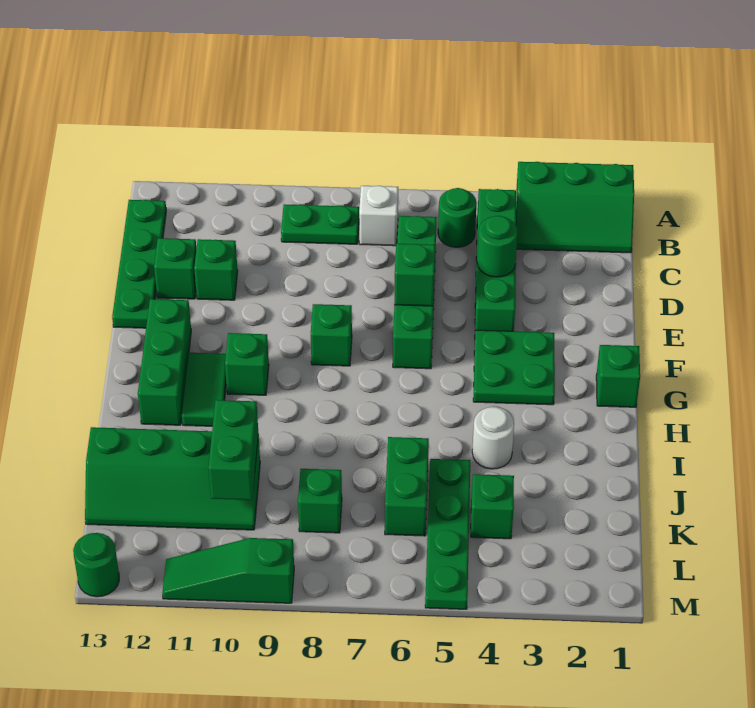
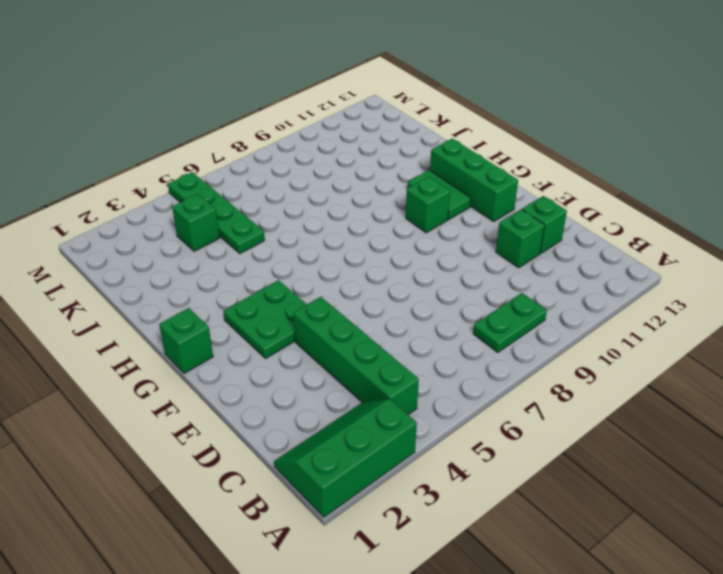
none -> green round brick B5 level 1
none -> white brick B7 level 1
none -> green plate B13:E13 level 1

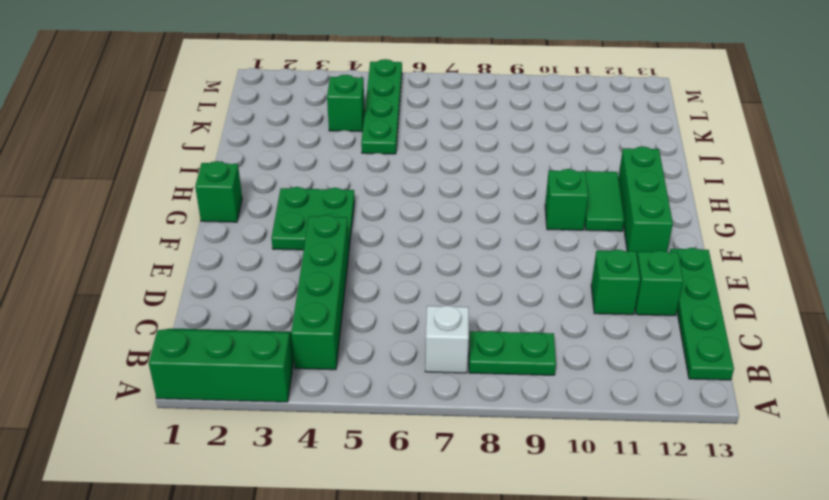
none -> green round brick B5 level 1
none -> green brick C6:F6 level 1
none -> green brick F8 level 1

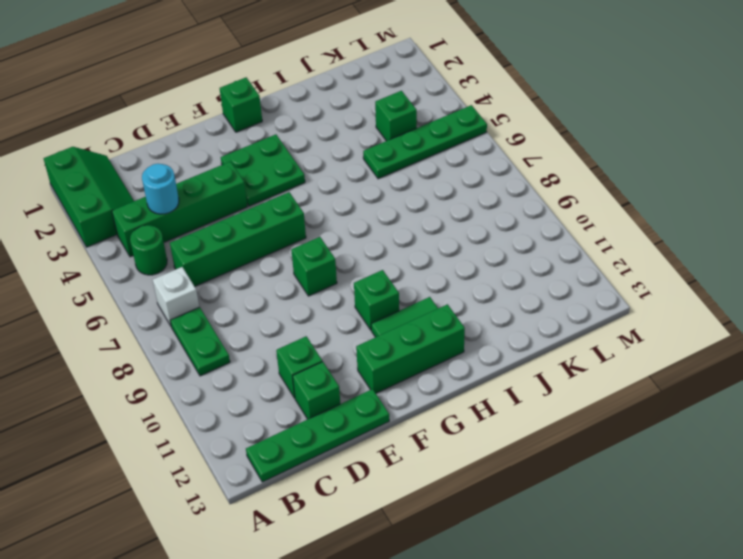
cyan round brick C4 level 2 -> none
none -> white round brick I4 level 1
none -> green brick J6:K6 level 1
none -> green slope J10:K13 level 1 top J

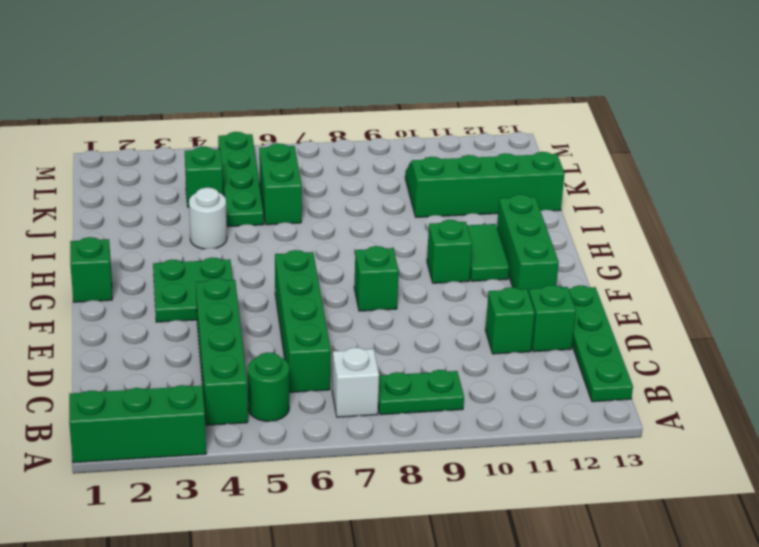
none -> green brick K8 level 1
none -> green slope M9:M11 level 1 top 9
none -> green round brick M13 level 1

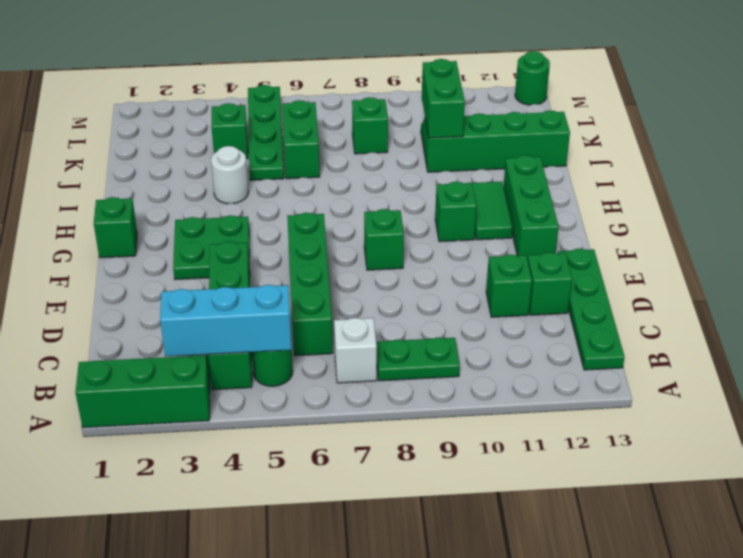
cyan brick B3:B5 level 2 -> none
none -> green slope M9:M11 level 1 top 9
none -> green round brick D4 level 2
none -> green brick E6 level 2

